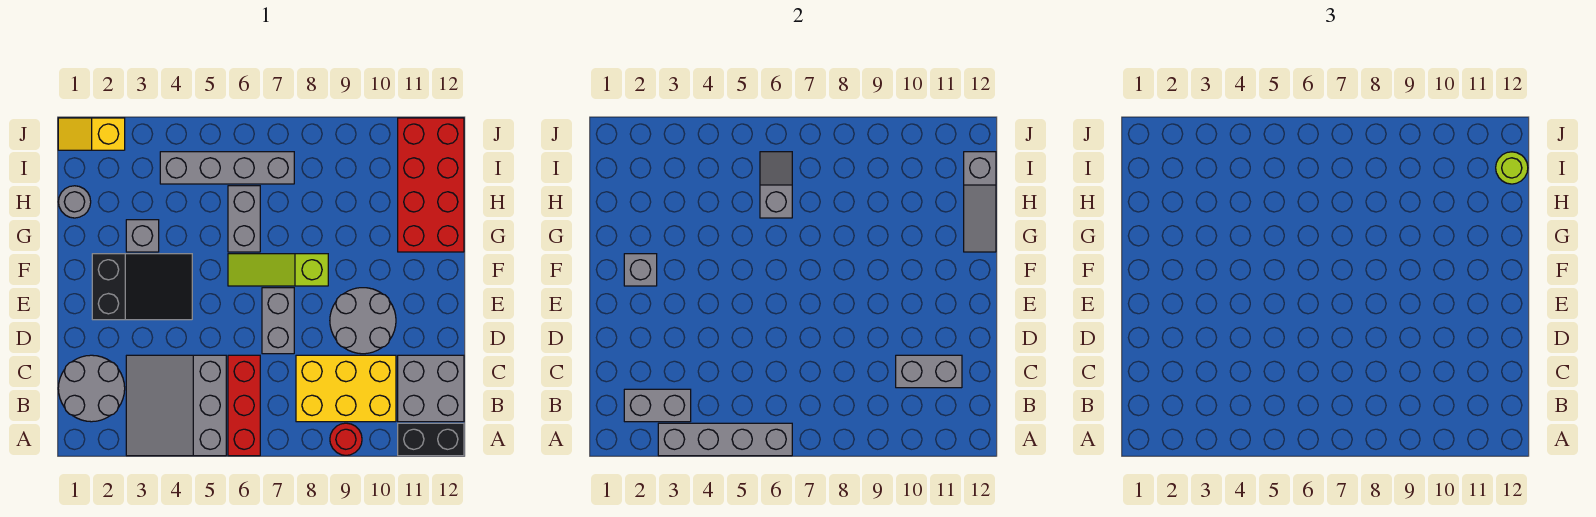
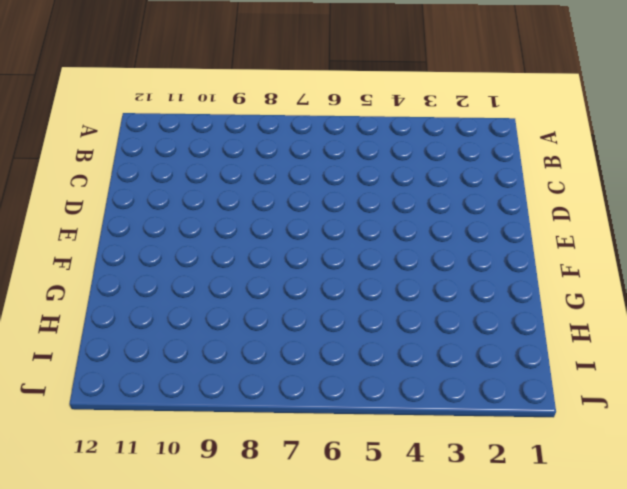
none -> grey slope A3:C5 level 1 top 5
none -> red brick A6:C6 level 1
none -> red round brick A9 level 1

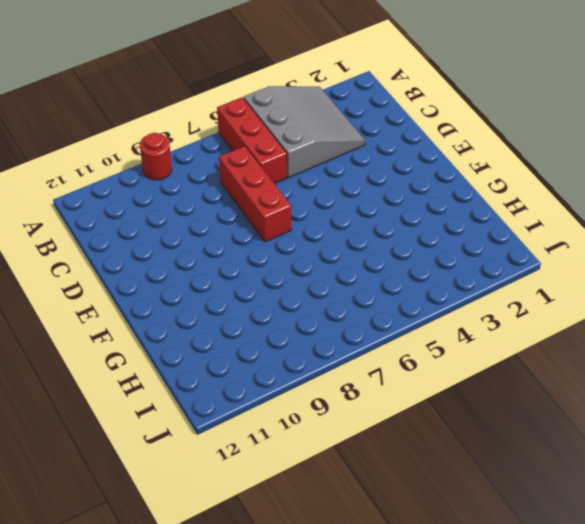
red brick C7:E7 level 1 -> grey brick D7:E7 level 1
none -> black brick A11:A12 level 1
none -> grey round brick B1:C2 level 1
none -> yellow brick B8:C10 level 1

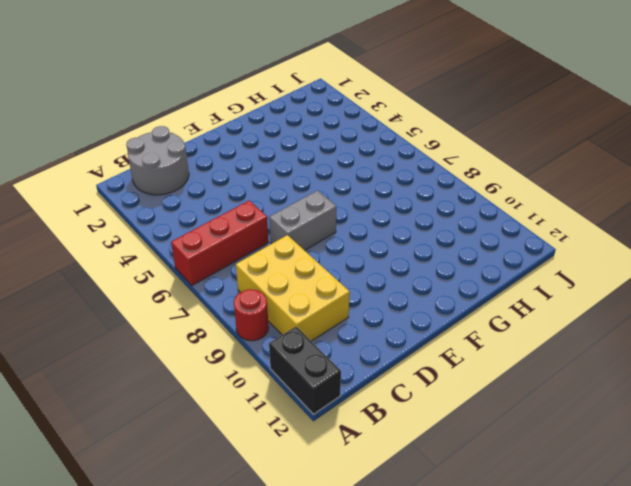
none -> grey slope A3:C5 level 1 top 5
none -> grey brick B11:C12 level 1
none -> grey round brick D9:E10 level 1

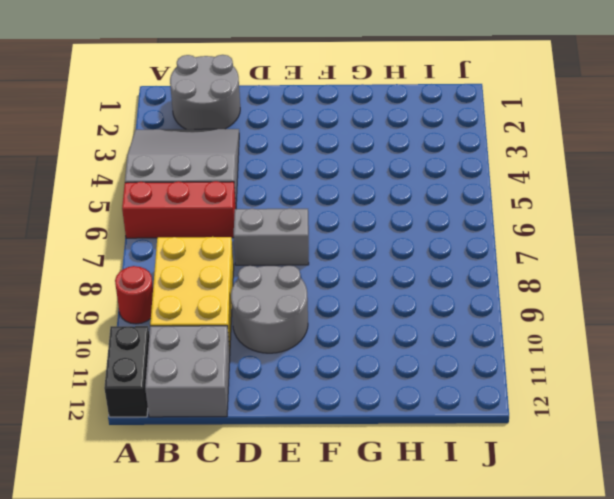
none -> black slope E2:F4 level 1 top 2
none -> lime slope F6:F8 level 1 top 8
none -> grey brick G3 level 1

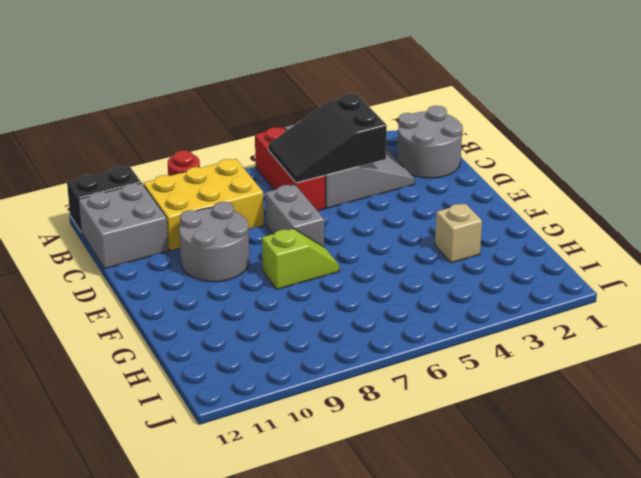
black slope B4:C6 level 2 top 4 -> black slope E2:F4 level 1 top 2
lime slope F7:F8 level 1 top 8 -> lime slope F6:F8 level 1 top 8
tan brick G3 level 1 -> grey brick G3 level 1
none -> grey brick G6:H6 level 1
none -> red brick G11:J12 level 1
none -> grey round brick H1 level 1

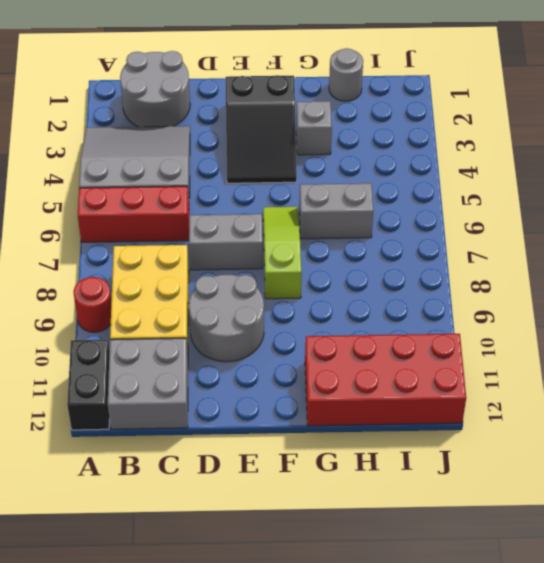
none -> grey brick I4:I7 level 1
none -> yellow slope J1:J2 level 1 top 2
none -> grey brick A3:A6 level 2

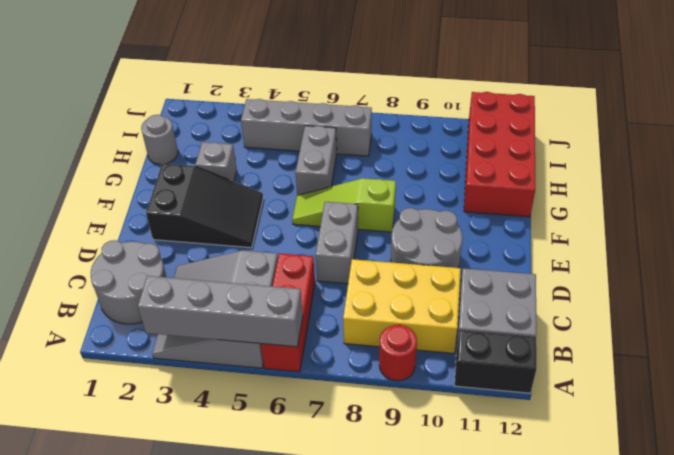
none -> yellow slope J1:J2 level 1 top 2
none -> grey brick B2:B3 level 2
none -> grey brick C10:C11 level 2

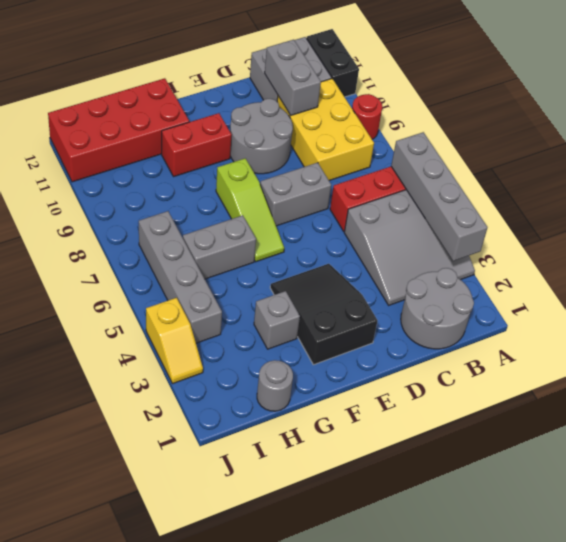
red brick F10:G10 level 1 -> none
yellow slope J3:J4 level 1 top 4 -> yellow slope J1:J2 level 1 top 2
none -> grey brick B2:B3 level 2
none -> grey brick F2 level 2
none -> grey slope G12:I12 level 2 top I

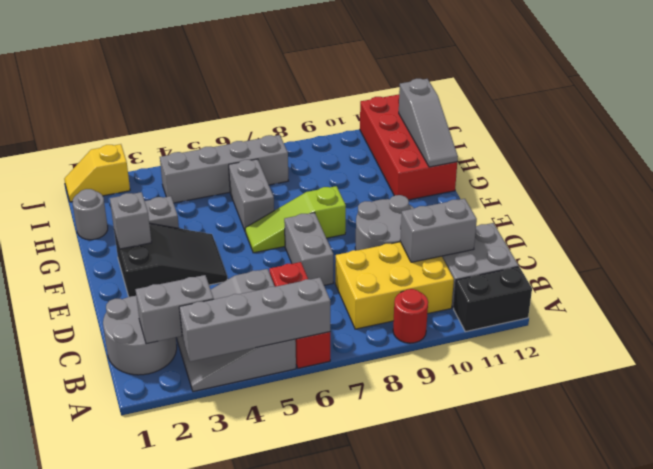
none -> grey slope H6:I6 level 2 top H
none -> lime round brick I12 level 3

